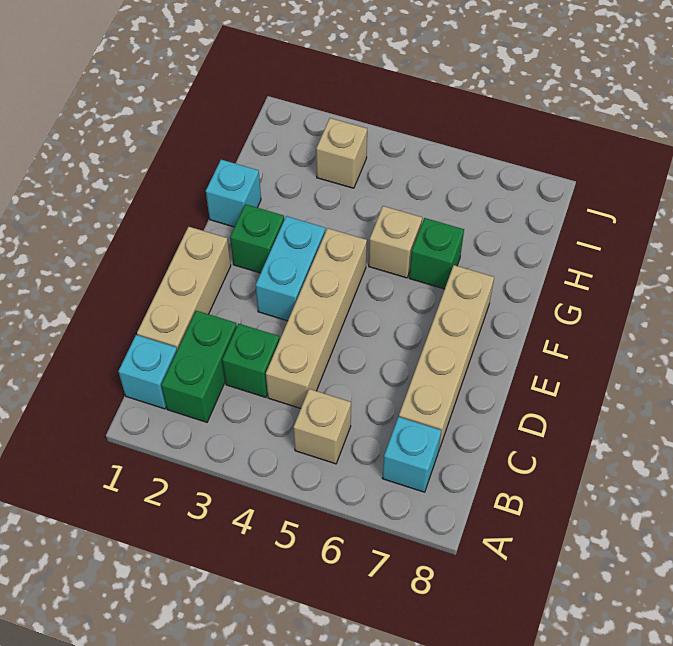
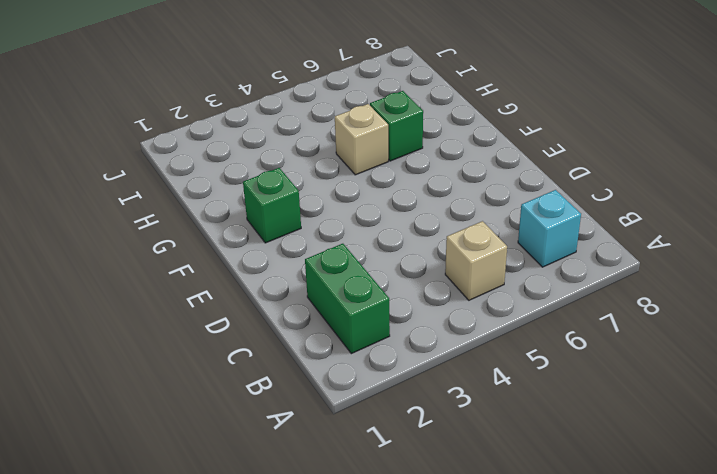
none -> cyan brick B1 level 1
none -> tan brick C1:E1 level 1
none -> green brick C3 level 1

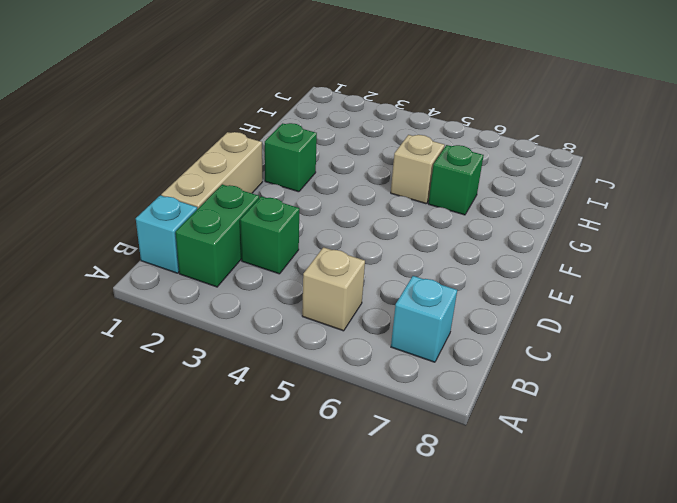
none -> tan brick C4:F4 level 1
none -> tan brick C7:F7 level 1
none -> cyan brick E3:F3 level 1

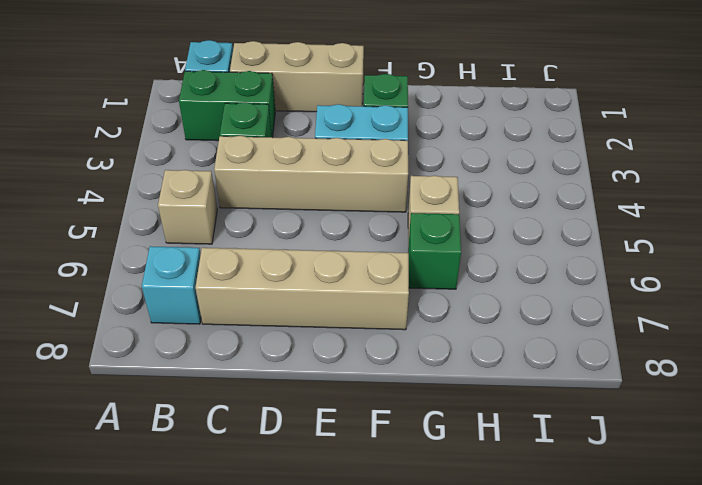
none -> cyan brick G1 level 1
none -> tan brick I3 level 1

